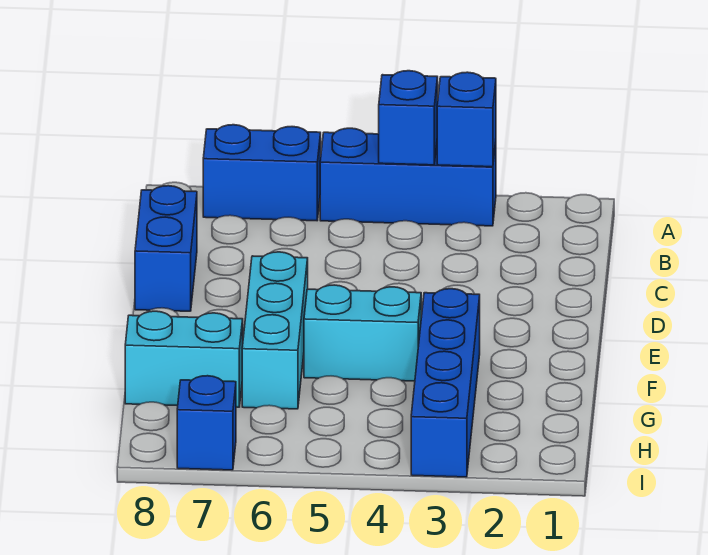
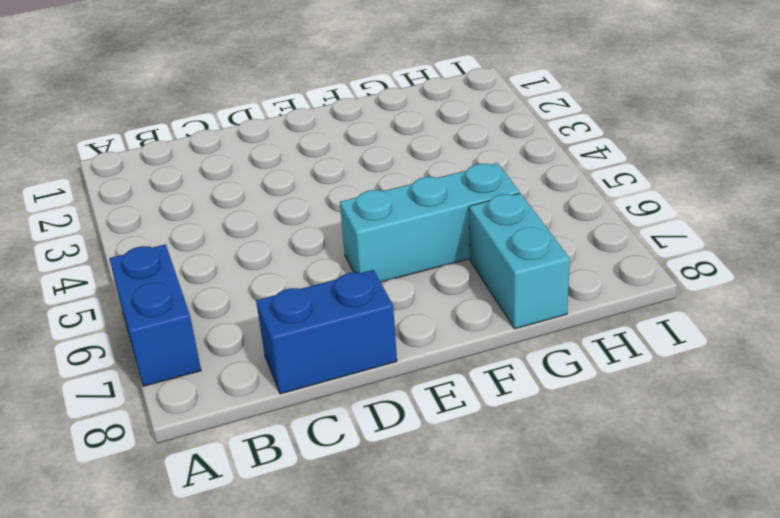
none -> blue brick A3:A5 level 1
none -> blue brick F3:I3 level 1

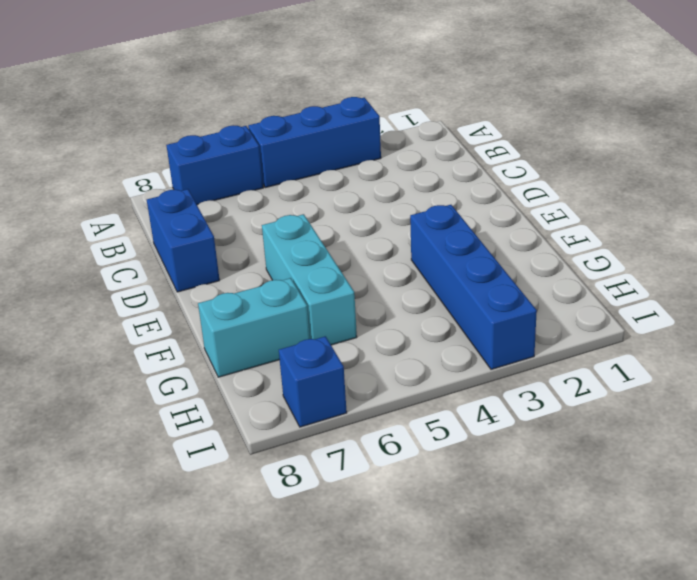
none -> cyan brick F4:F5 level 1
none -> blue brick A3 level 2

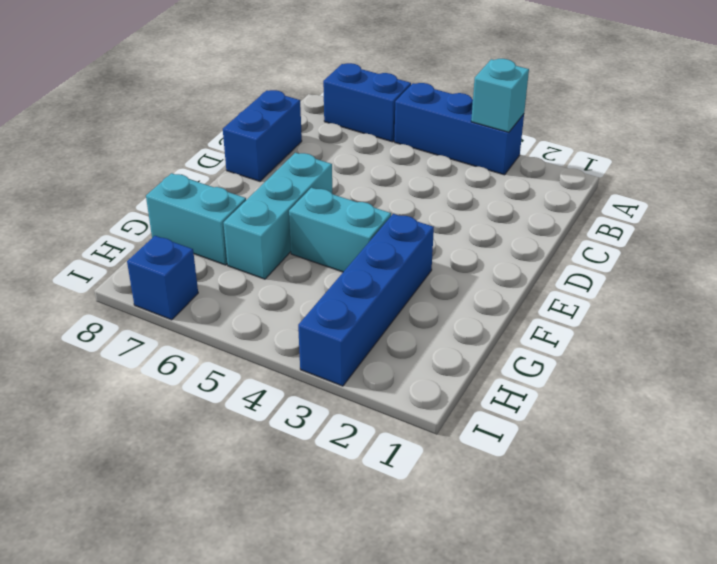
cyan brick A3 level 2 -> blue brick A3 level 2
none -> blue brick A4 level 2

